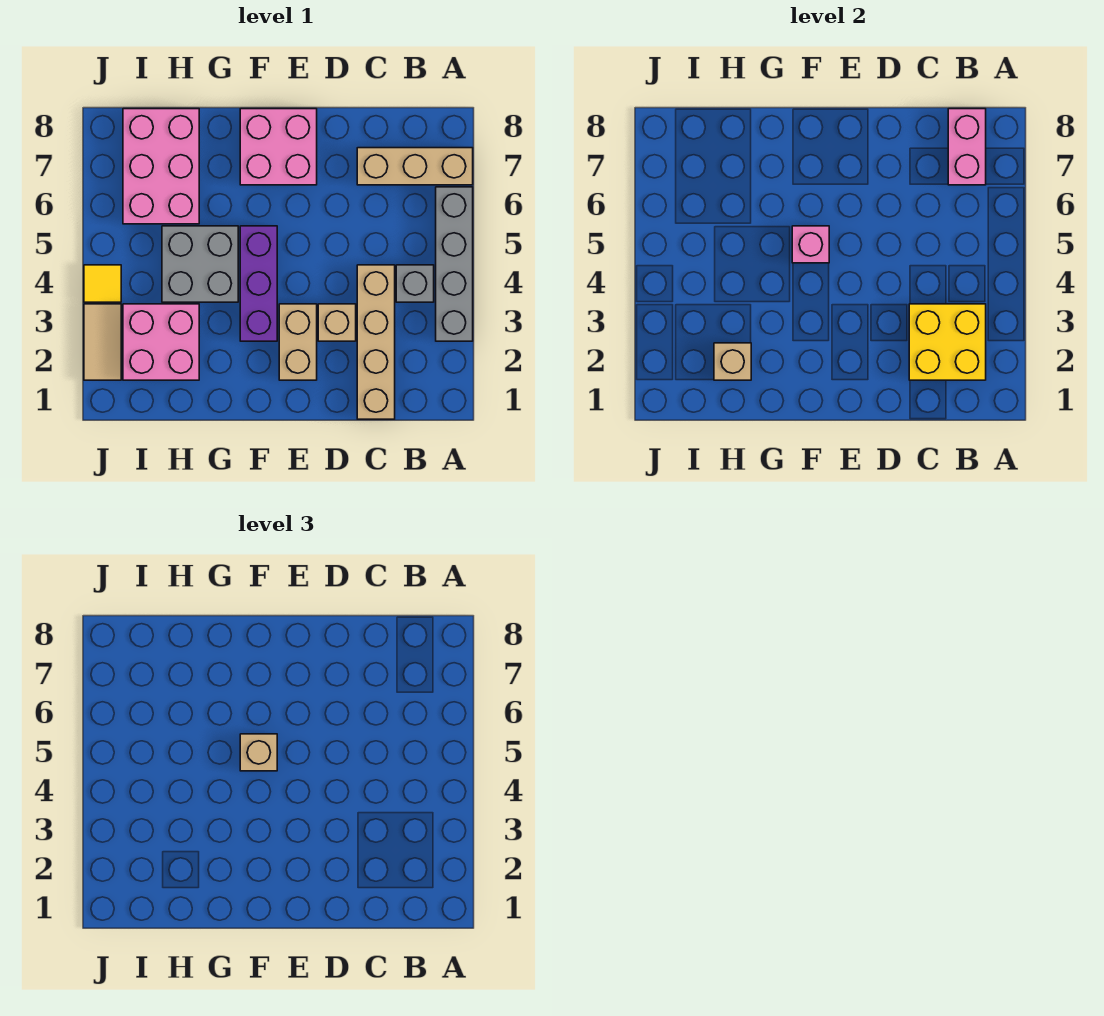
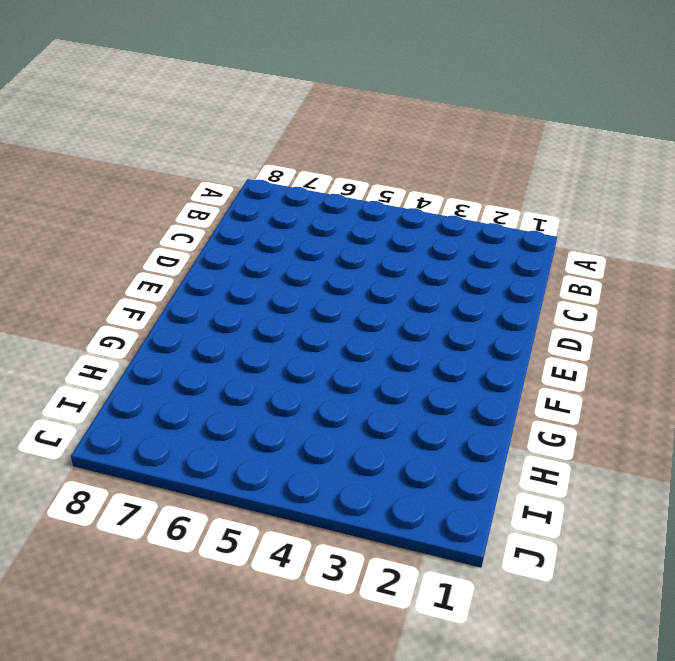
none -> grey brick A3:A6 level 1
none -> tan brick A7:C7 level 1
none -> grey brick B4 level 1

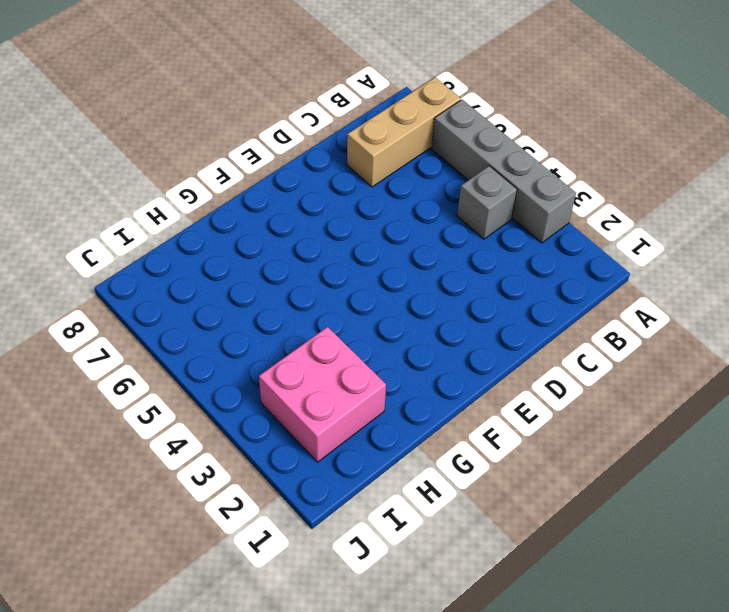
none -> tan brick C1:C4 level 1
none -> tan brick D3 level 1
none -> tan brick E2:E3 level 1

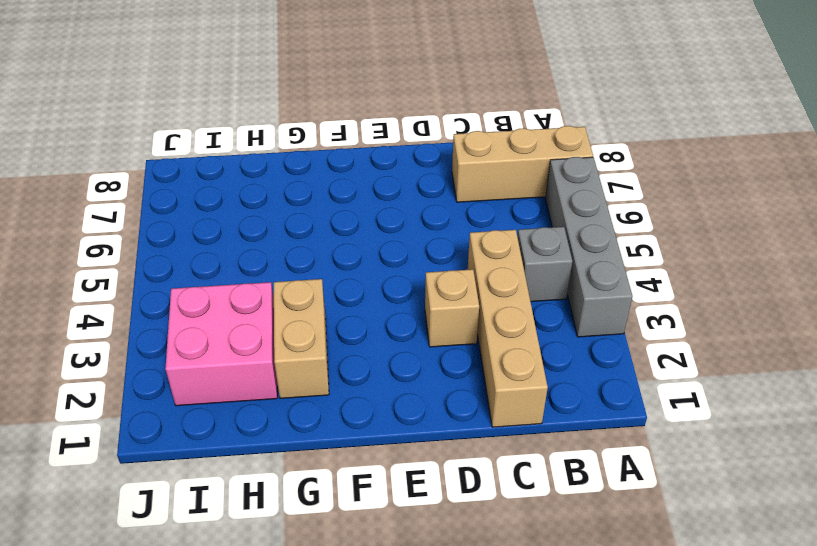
tan brick G2:G3 level 1 -> tan brick E2:E3 level 1
none -> pink brick E7:F8 level 1
none -> purple brick F3:F5 level 1
none -> grey brick G4:H5 level 1

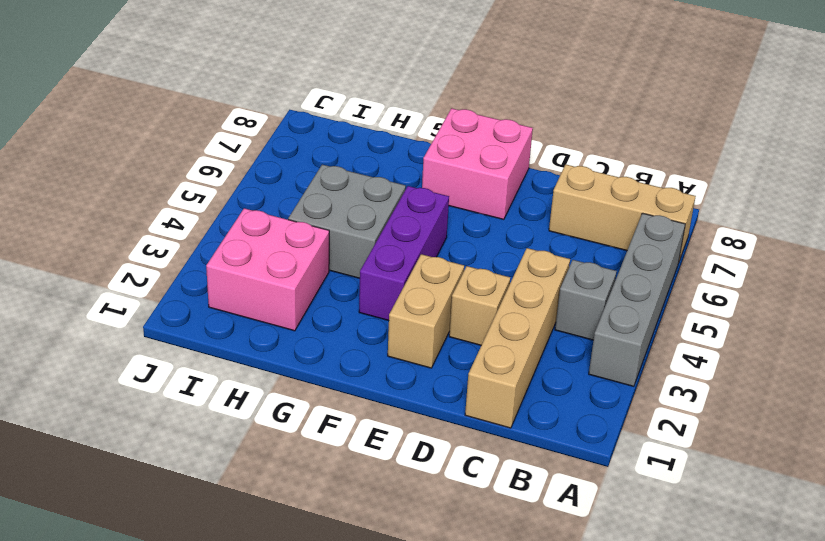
none -> pink brick H6:I8 level 1
none -> tan tile J2:J3 level 1
none -> yellow tile J4 level 1

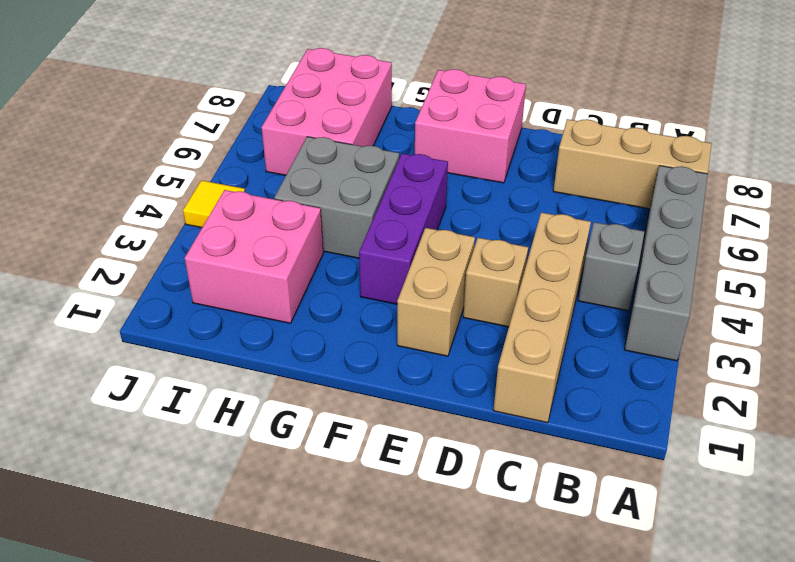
none -> tan tile J2:J3 level 1
none -> yellow brick B2:C3 level 2
none -> pink brick B7:B8 level 2

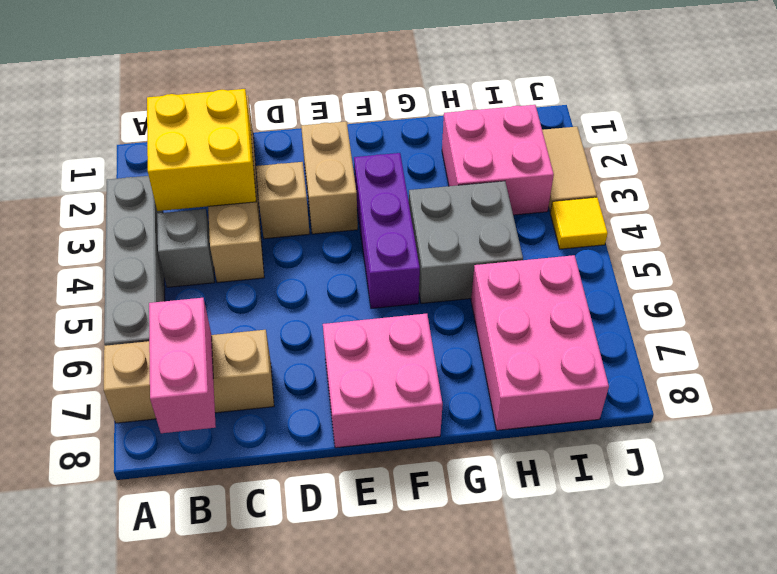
none -> pink brick F5 level 2
none -> tan brick H2 level 2
none -> tan brick F5 level 3

